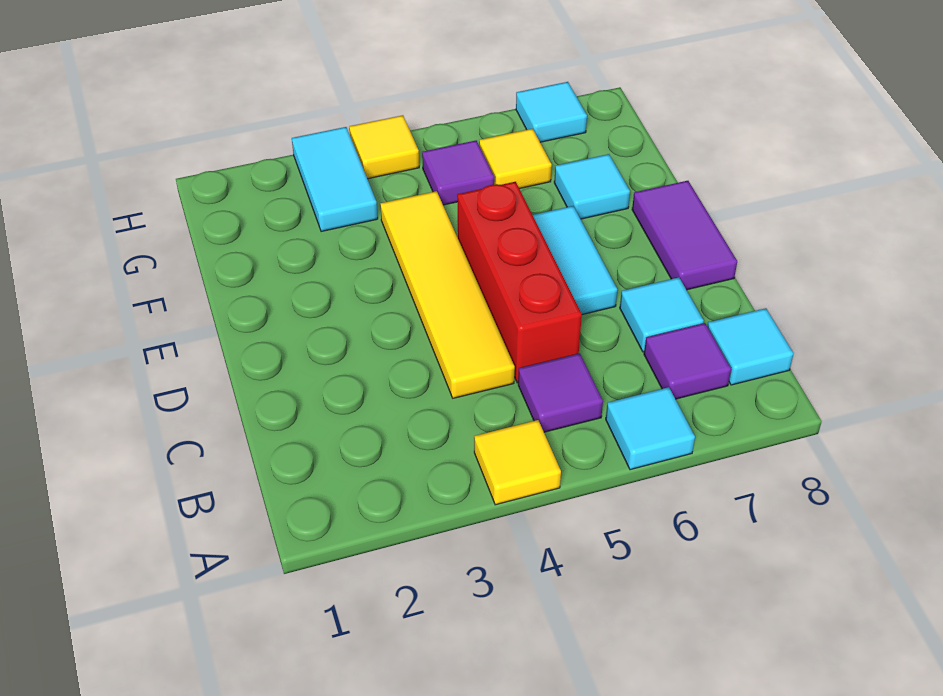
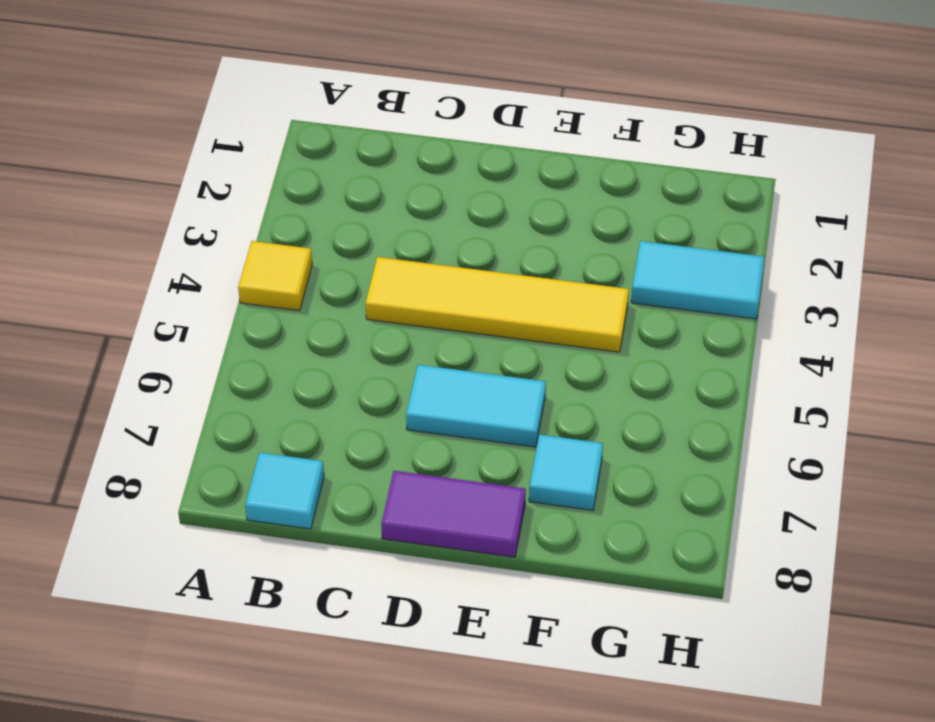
none -> cyan tile A6 level 1
none -> purple tile B5 level 1
none -> purple tile B7 level 1

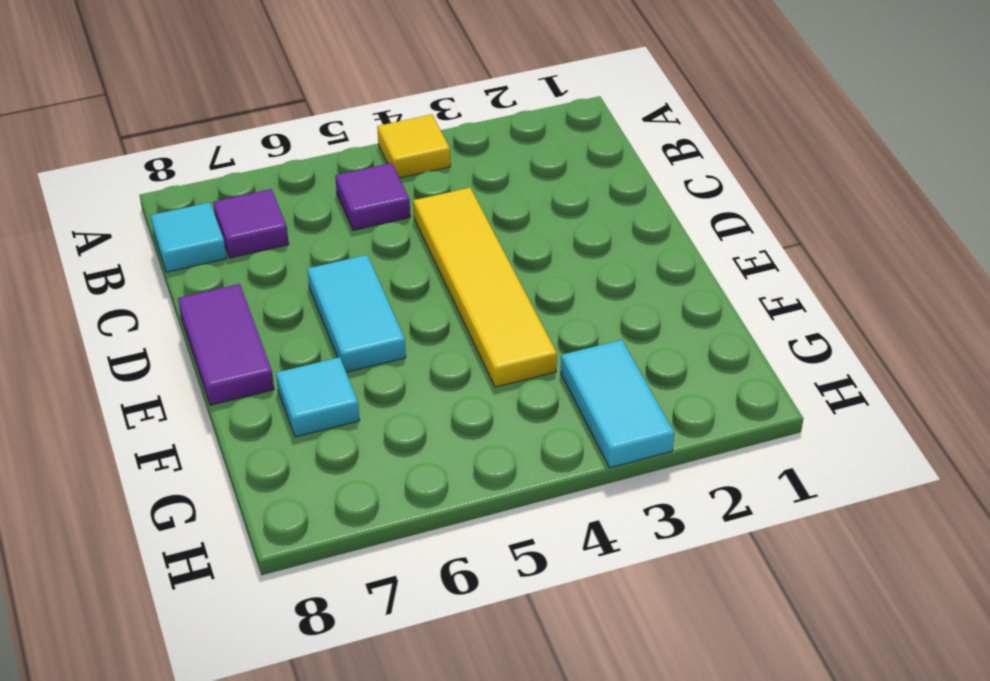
none -> cyan tile A6 level 1
none -> red brick C5:E5 level 1
none -> cyan tile C7 level 1

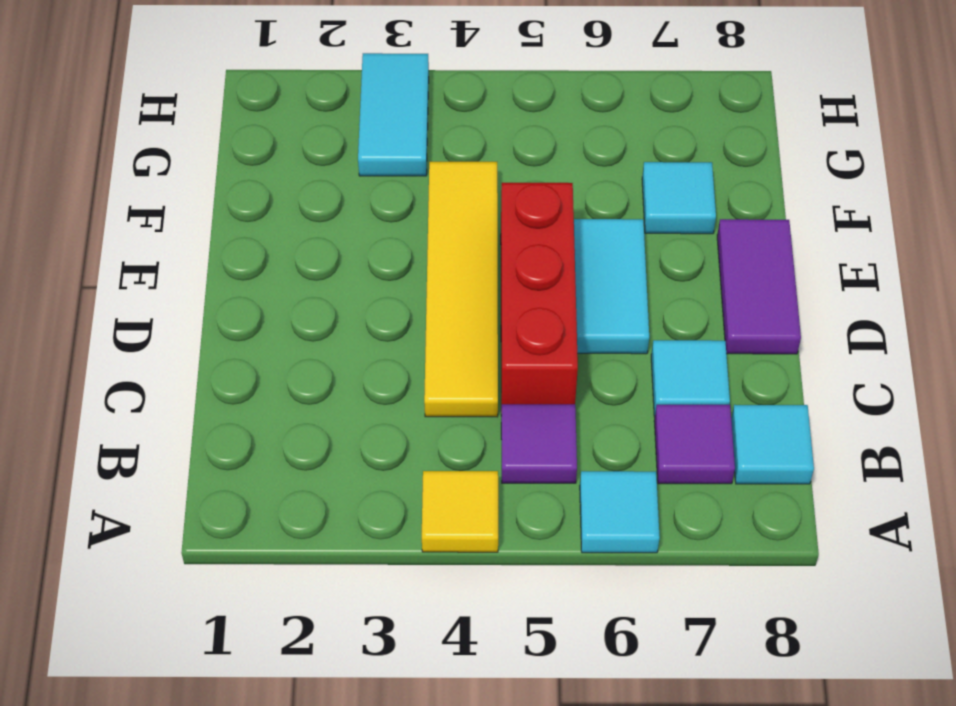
none -> purple tile G5 level 1
none -> yellow tile G6 level 1
none -> yellow tile H4 level 1

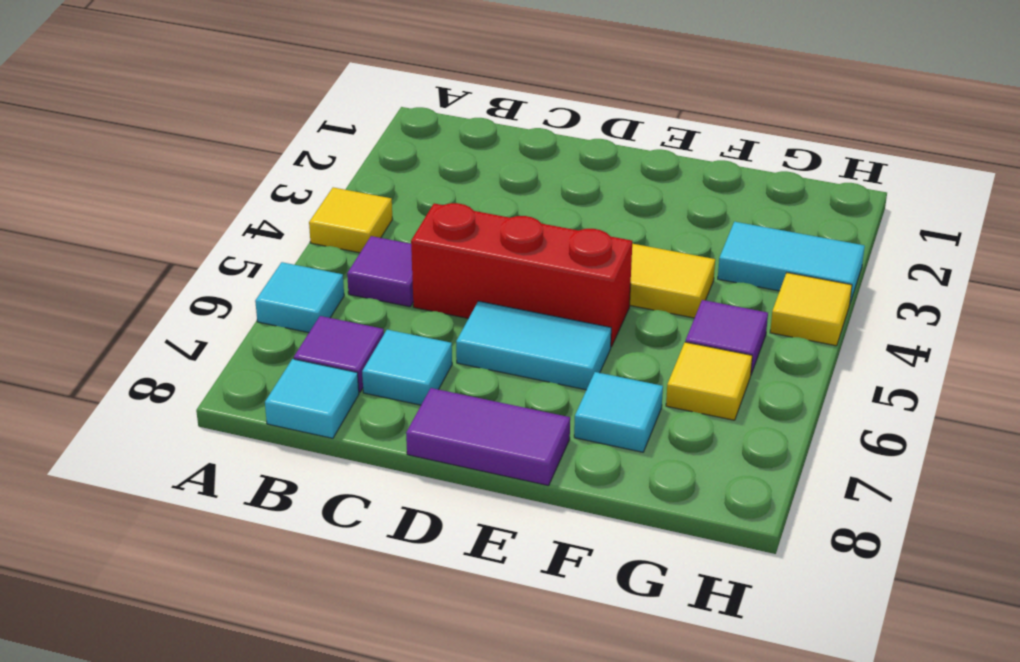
none -> cyan tile H7 level 1

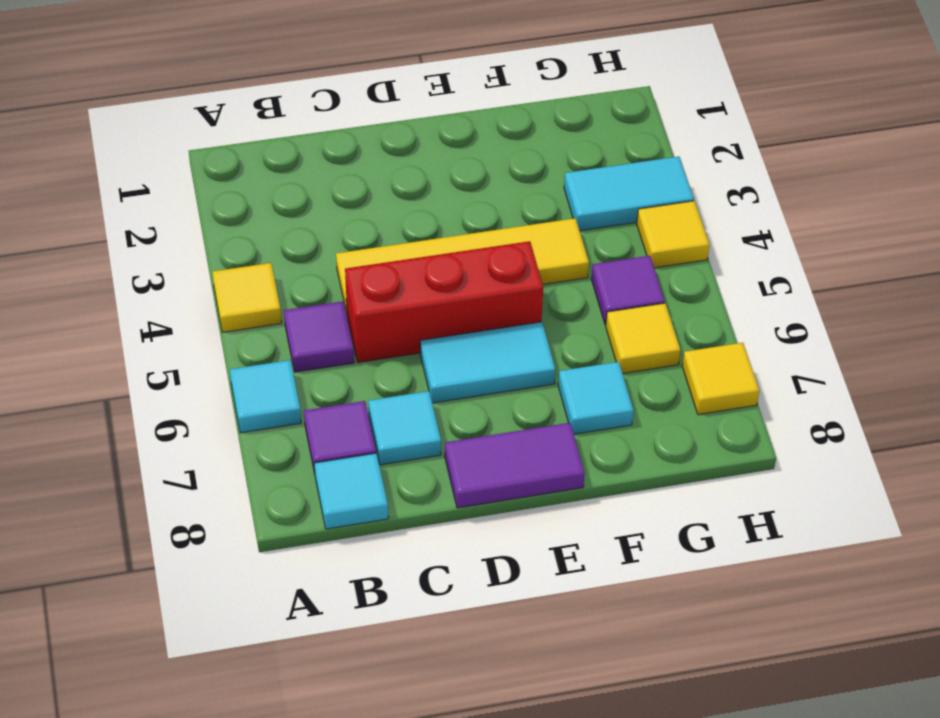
yellow tile H7 level 1 -> cyan tile H7 level 1

